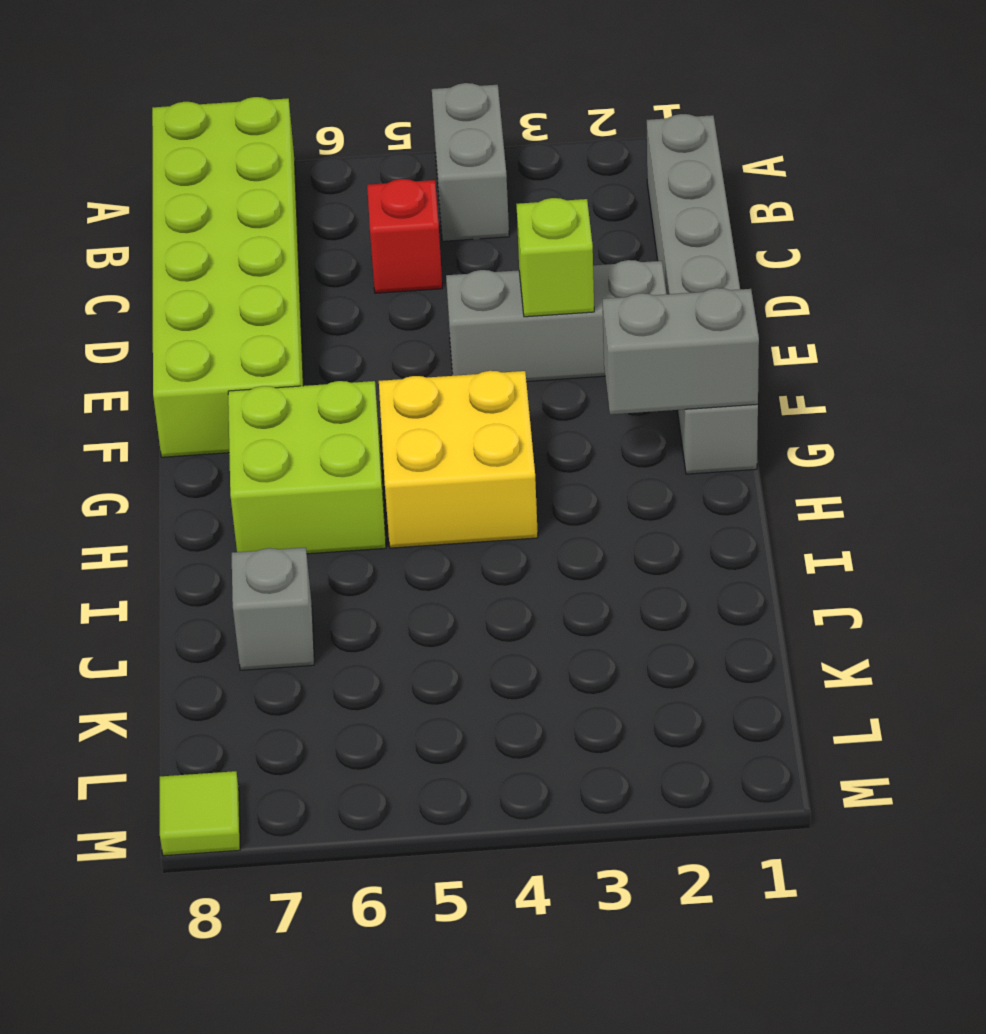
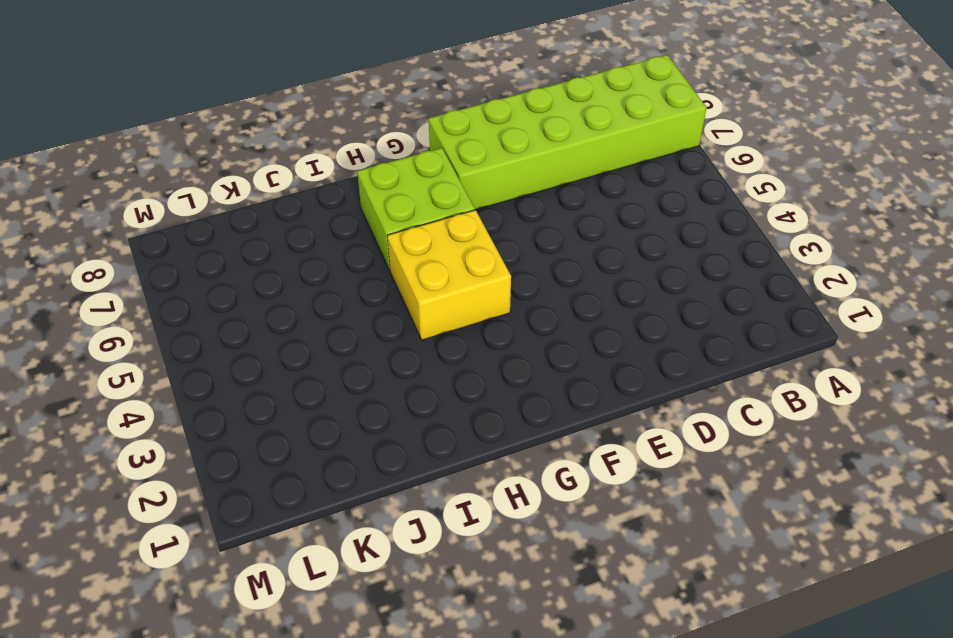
none -> grey brick A4:B4 level 1
none -> grey brick B1:G1 level 1

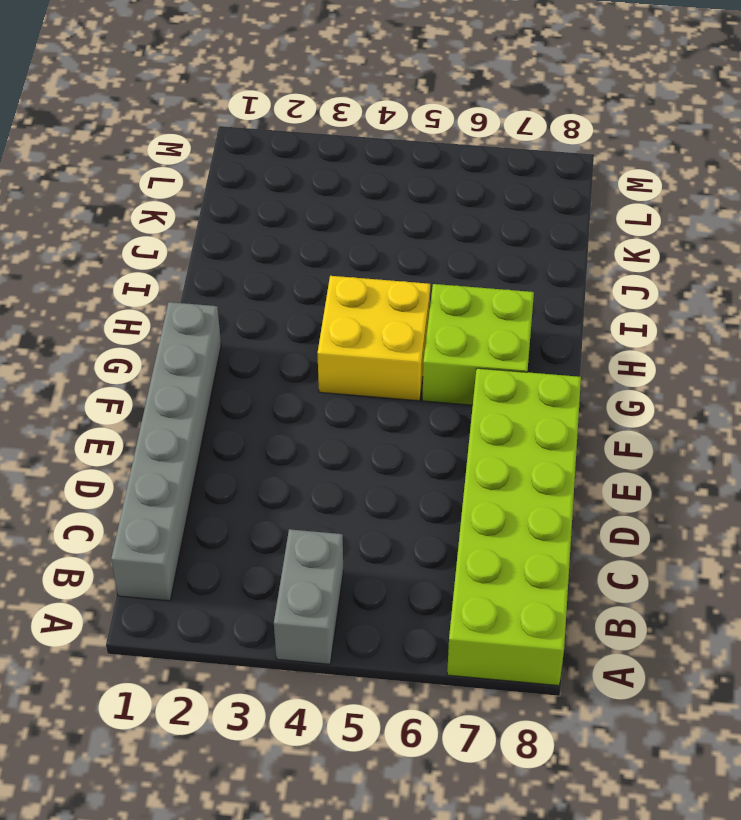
none -> red brick C5 level 1
none -> grey brick E2:E4 level 1

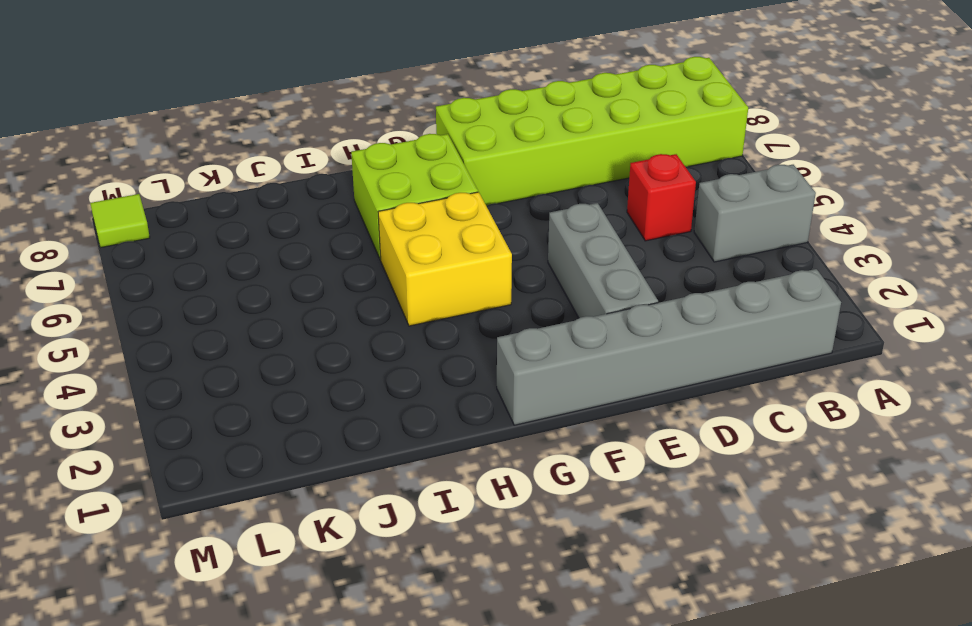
none -> grey brick J7 level 1
none -> lime brick E3 level 2

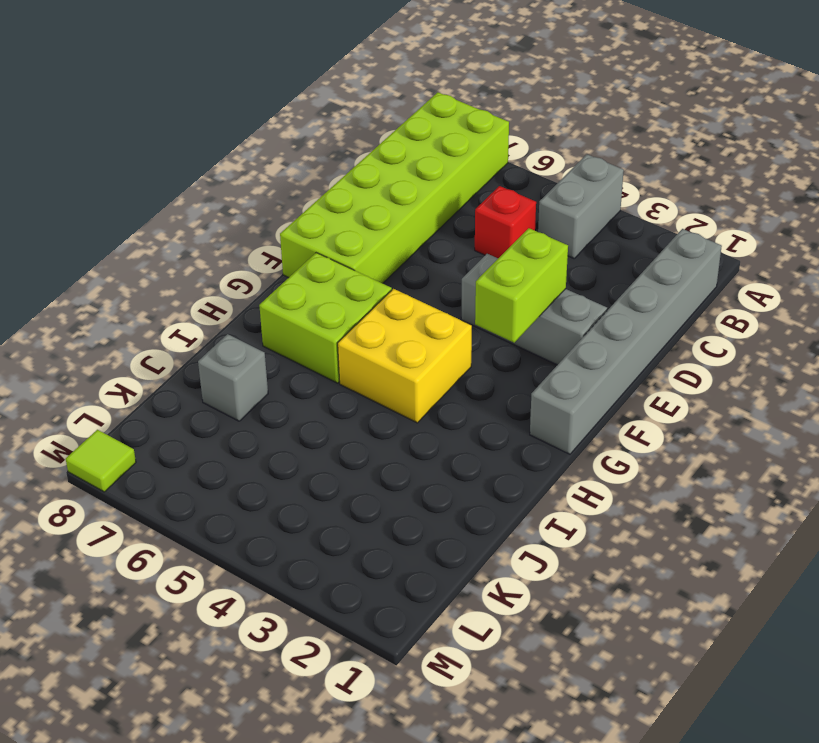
lime brick E3:F3 level 2 -> lime brick E3 level 2
none -> grey brick G1:G2 level 2

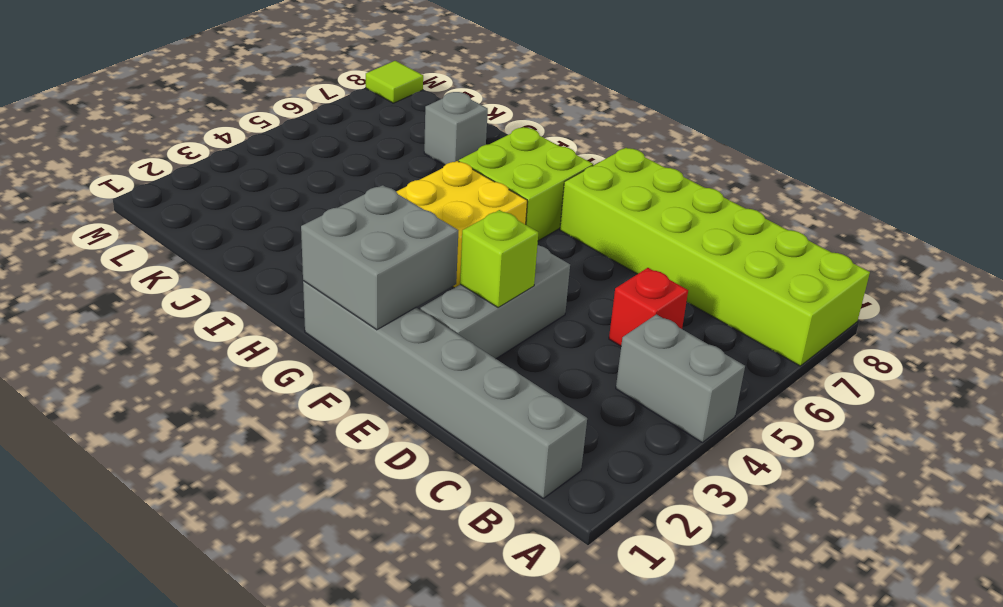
grey brick F1:G2 level 2 -> grey brick G1:G2 level 2

